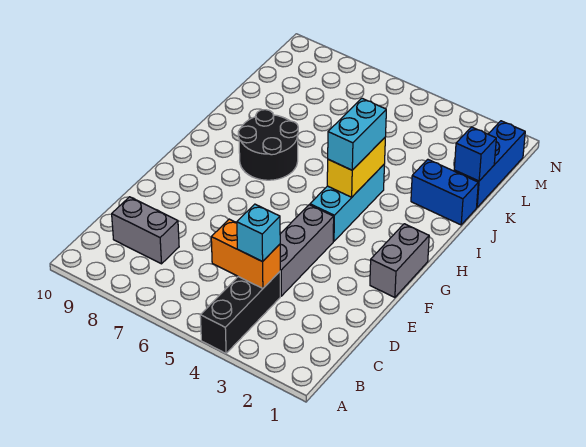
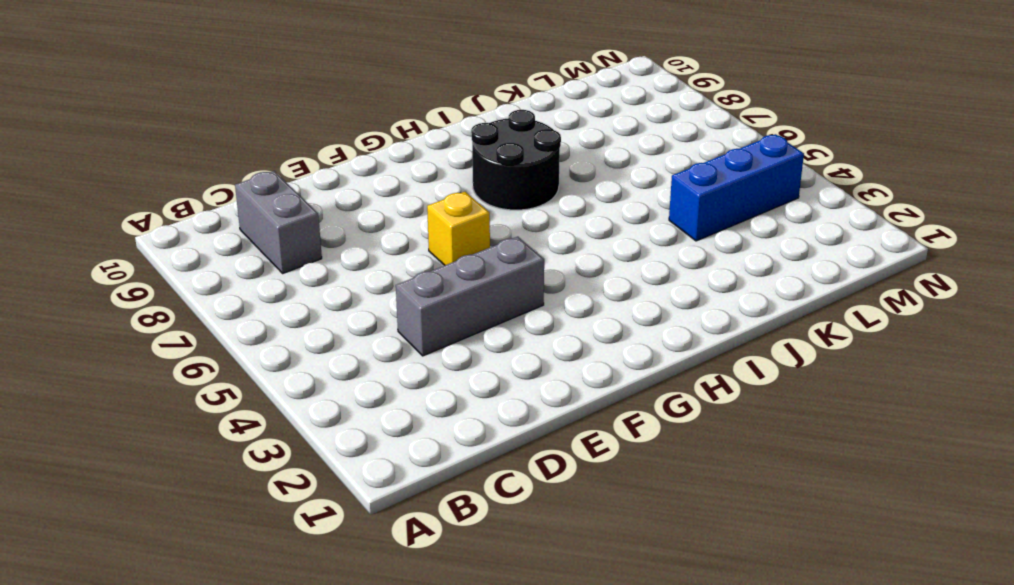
yellow brick F6 level 1 -> none
blue brick K4:M4 level 1 -> blue brick K1:M1 level 1
none -> black brick A4:C4 level 1
none -> grey brick F1:G1 level 1
none -> cyan brick G4:I4 level 1

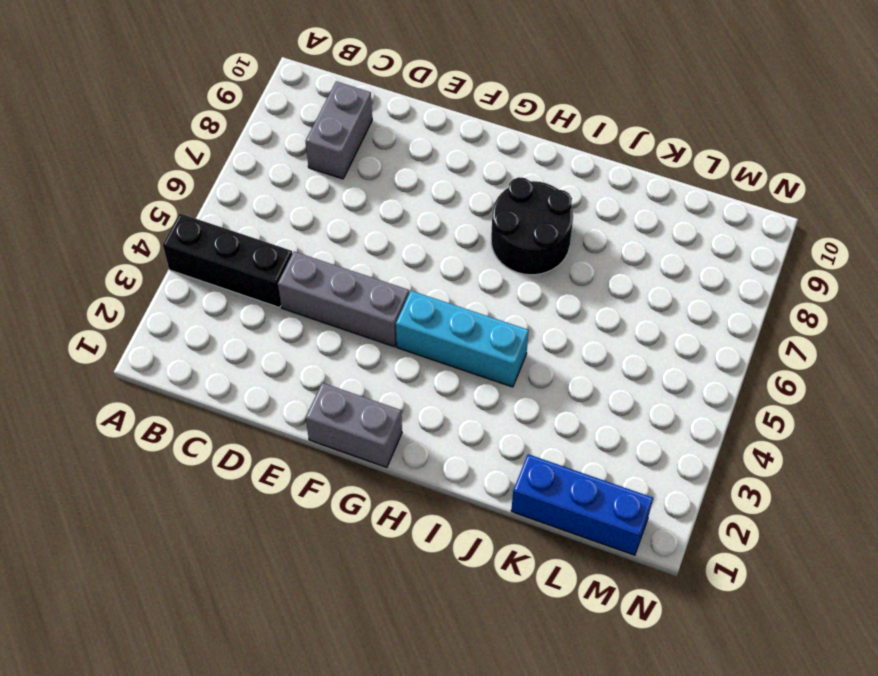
none -> blue brick J1:J2 level 1
none -> orange brick C4:C5 level 2
none -> yellow brick H4:I4 level 2

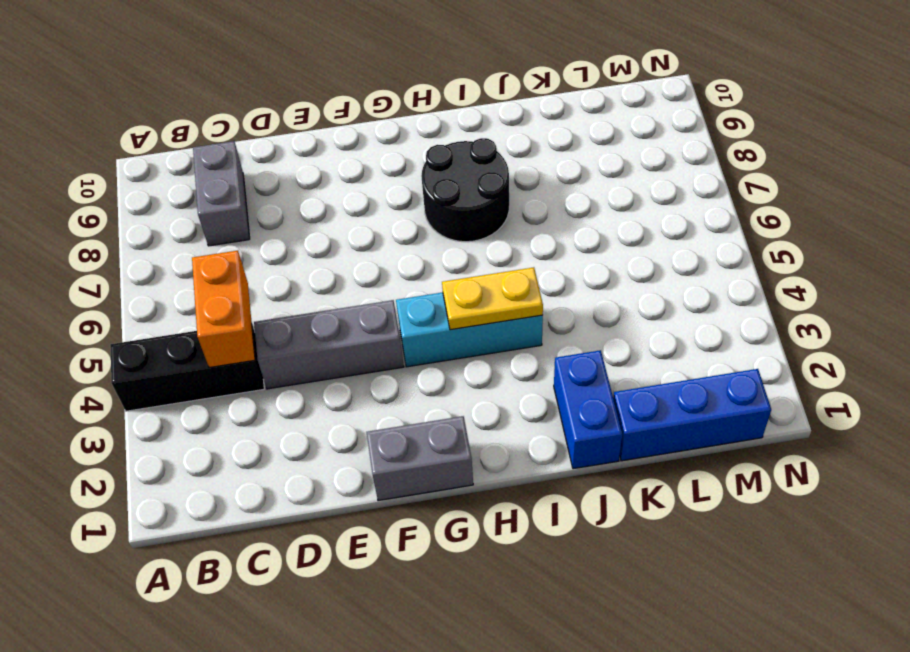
yellow plate H4:I4 level 2 -> yellow brick H4:I4 level 2
none -> blue brick K1 level 2
none -> cyan brick C4 level 3
none -> cyan brick H4:I4 level 3

